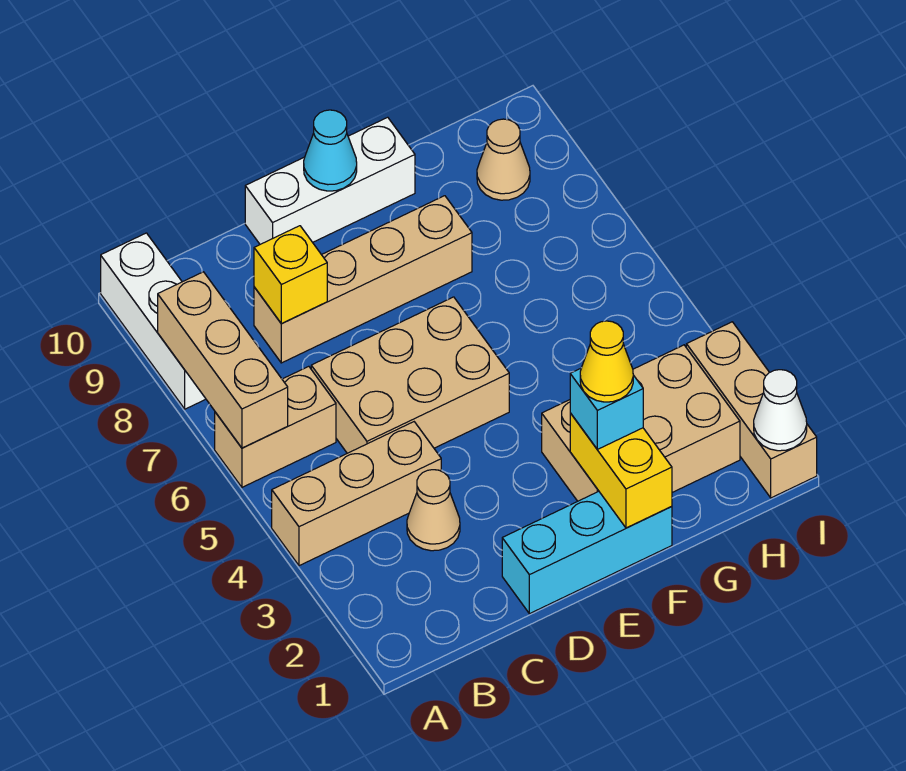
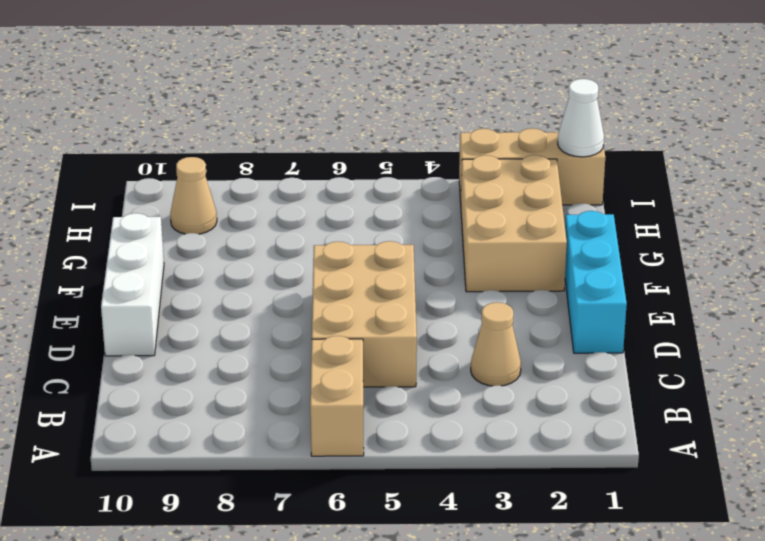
none -> tan brick A4:C4 level 1
none -> white brick A8:A10 level 1
none -> tan brick C8:F8 level 1

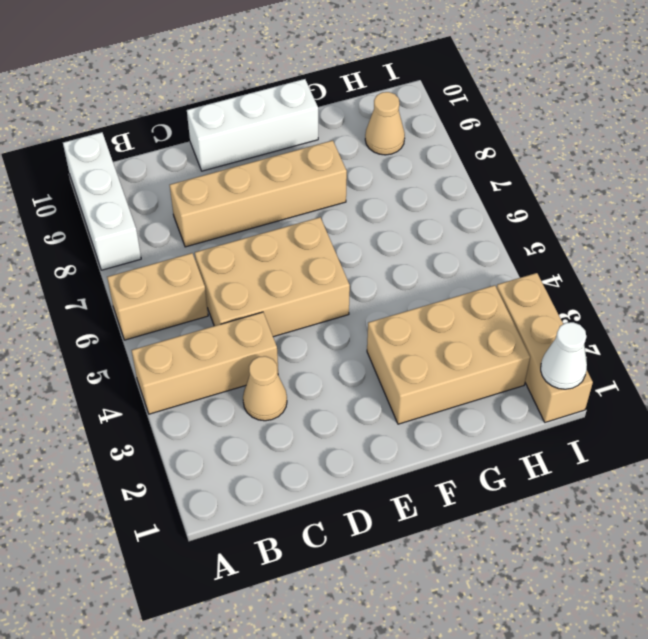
none -> cyan brick D1:F1 level 1
none -> tan brick A6:A8 level 2
none -> yellow brick C8 level 2

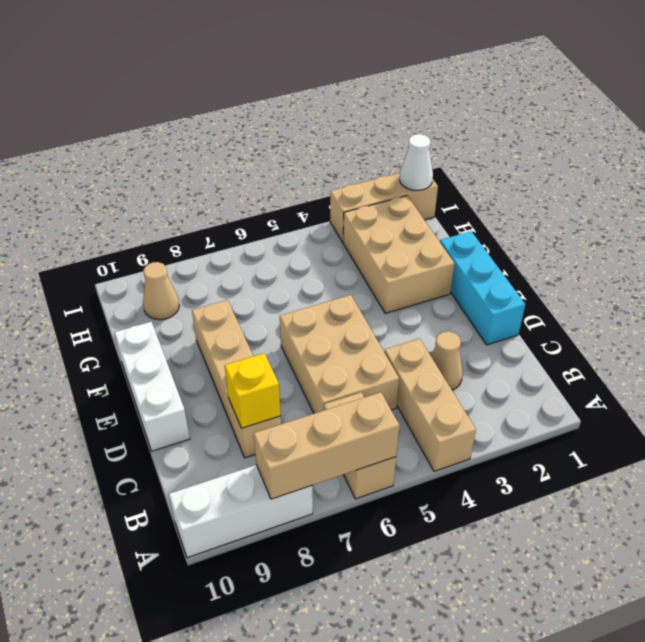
none -> cyan cone E10 level 2
none -> yellow brick F1:F2 level 2
none -> cyan brick F2 level 3

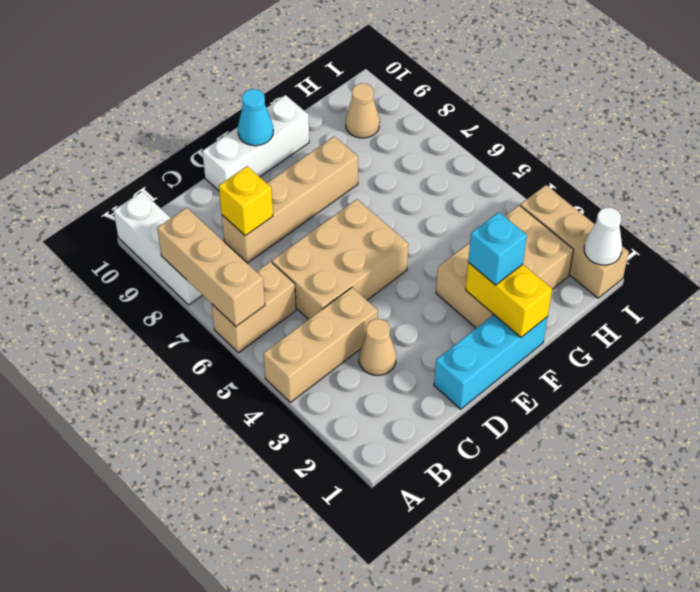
none -> yellow cone F2 level 4

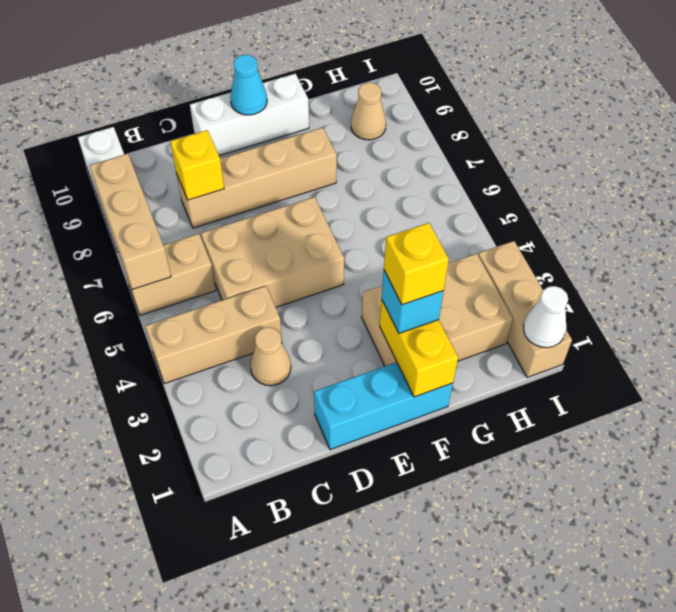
yellow brick F2 level 4 -> yellow cone F2 level 4

